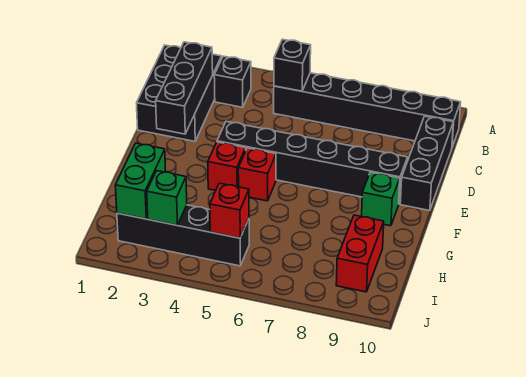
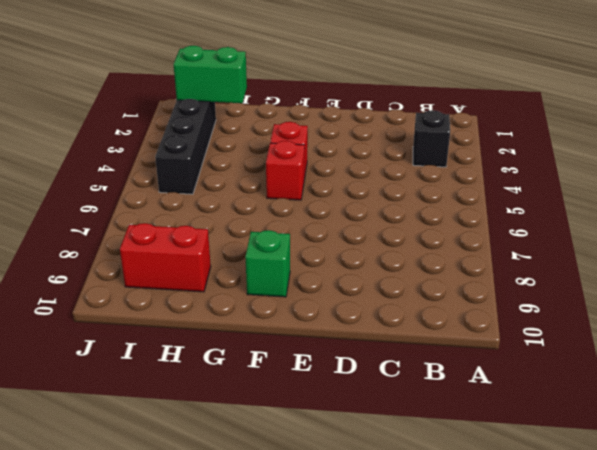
none -> black brick B1:D2 level 1
none -> black brick B5:B10 level 1
none -> black brick C10:E10 level 1

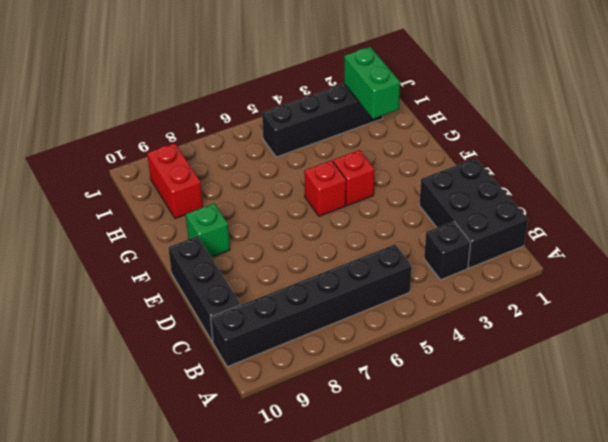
none -> black brick E4:E9 level 1
none -> black brick B5 level 2
none -> black brick C2:E2 level 2

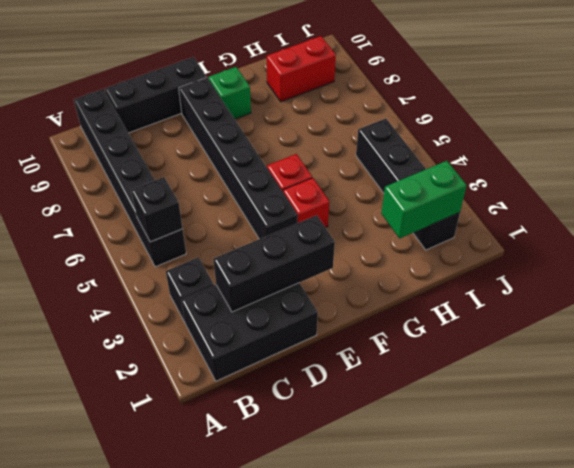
none -> green brick I3 level 2
none -> red brick I5 level 2

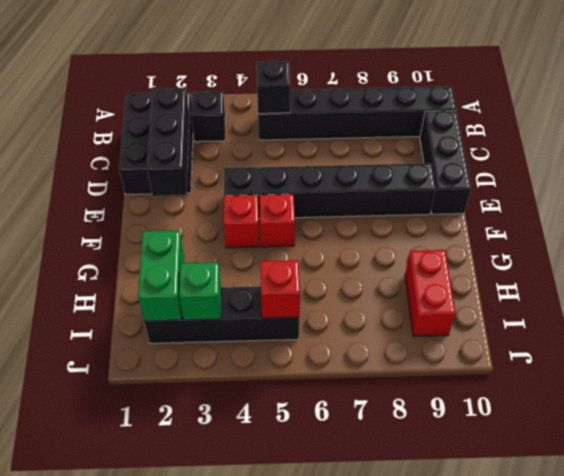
none -> green brick F9 level 1

